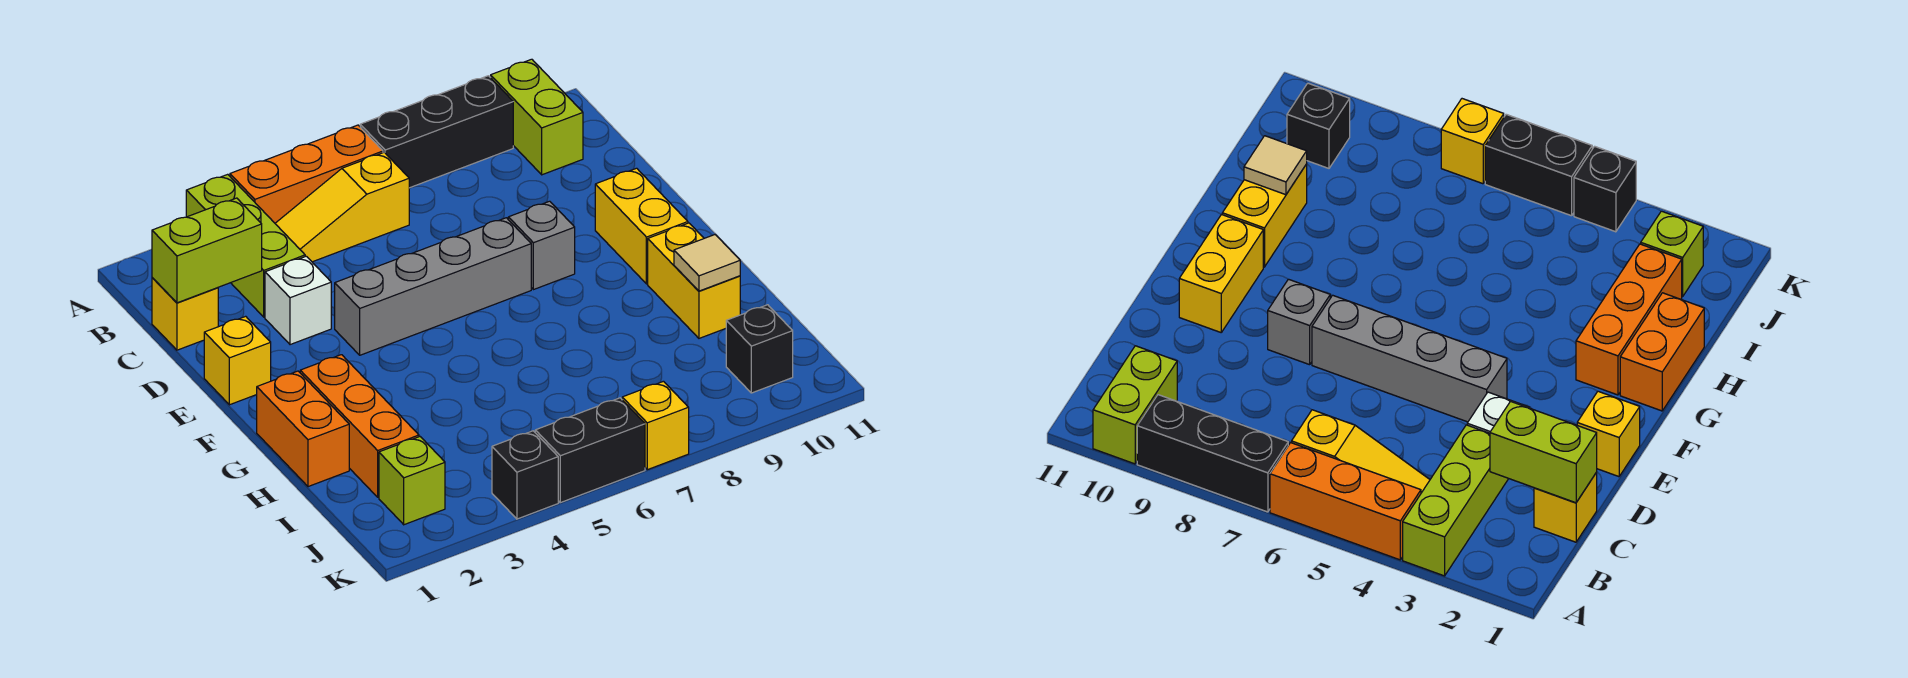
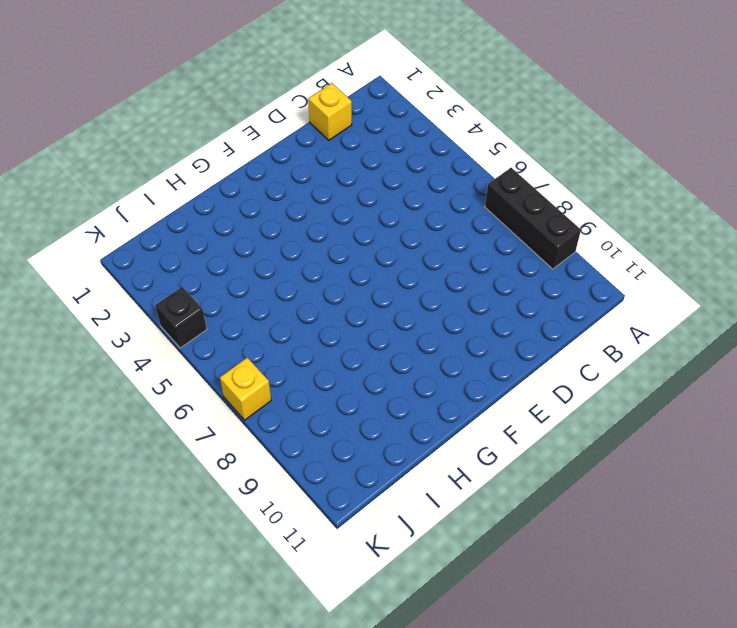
none -> lime brick A3:C3 level 1
none -> orange brick A4:A6 level 1
none -> lime brick A10:B10 level 1

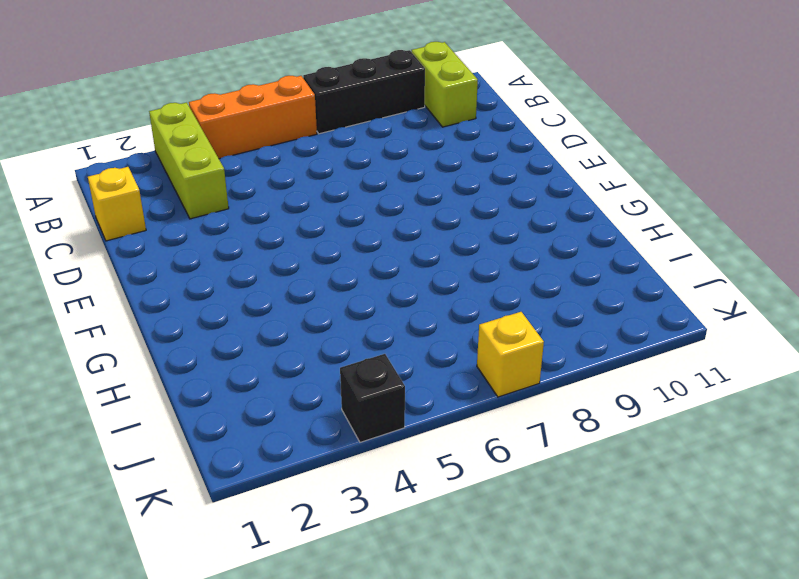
none -> yellow slope B4:B6 level 1 top 6
none -> white brick D3 level 1
none -> yellow brick E1 level 1

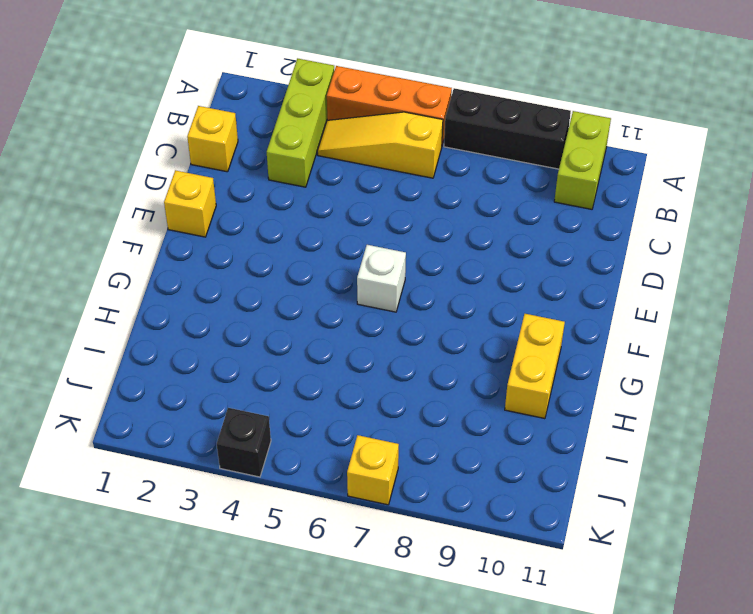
white brick F6 level 1 -> white brick D3 level 1
none -> grey brick E4:E7 level 1
none -> grey brick E8 level 1
none -> yellow brick E10:F10 level 1

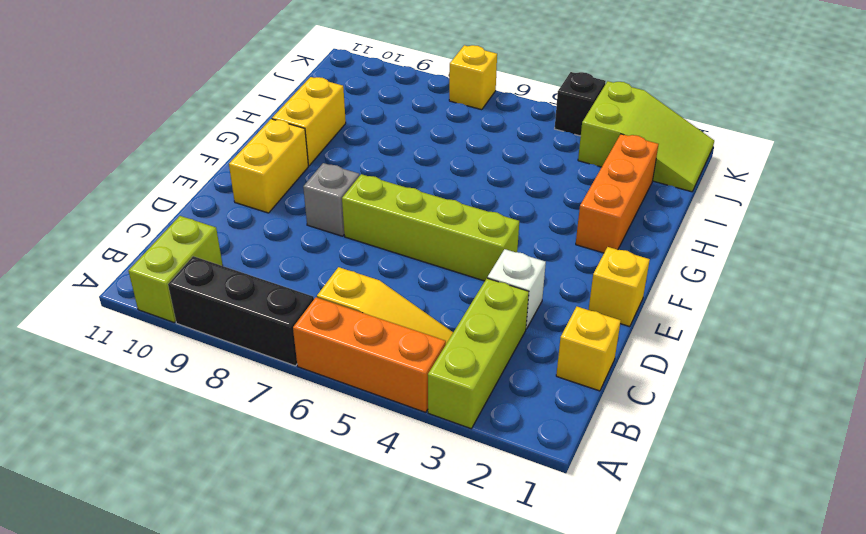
lime brick E4:E7 level 1 -> grey brick E4:E7 level 1
lime slope J1:K3 level 1 top 3 -> lime brick J2 level 1
none -> orange brick G1:H1 level 1
none -> black brick J10 level 1
none -> black brick K5:K6 level 1

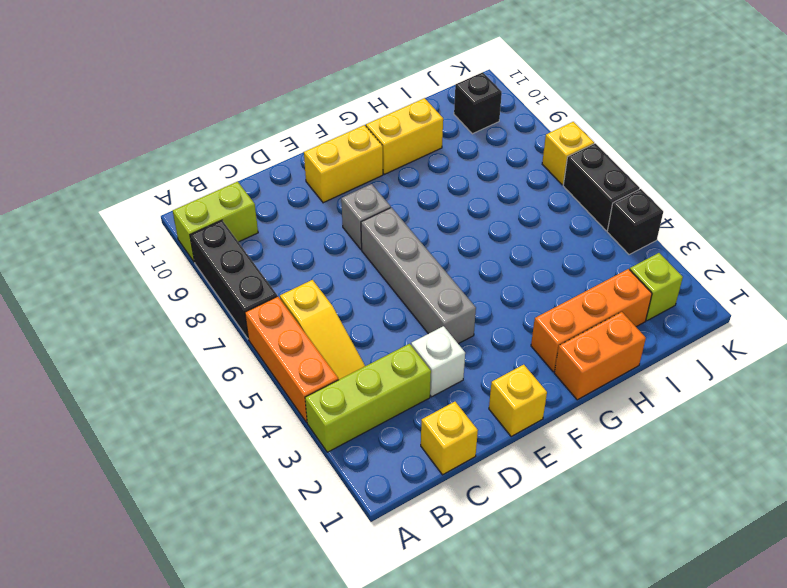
none -> lime brick C1:C2 level 2
none -> tan tile H10 level 2

